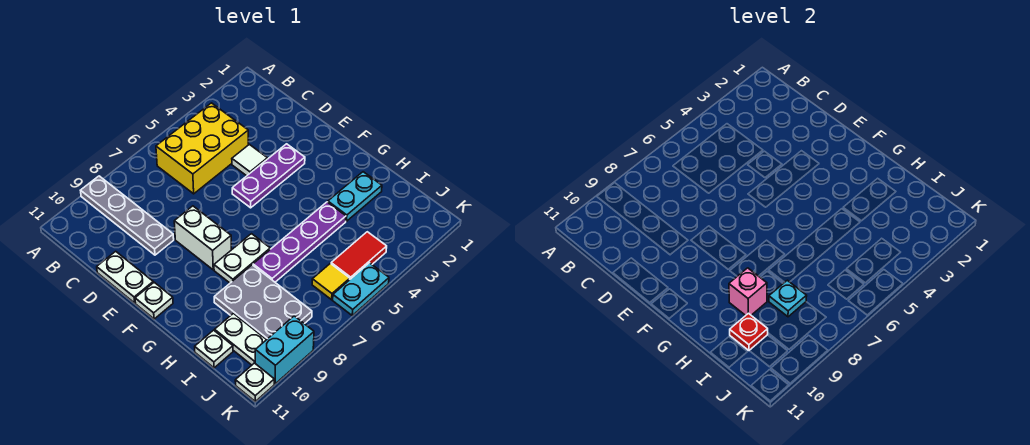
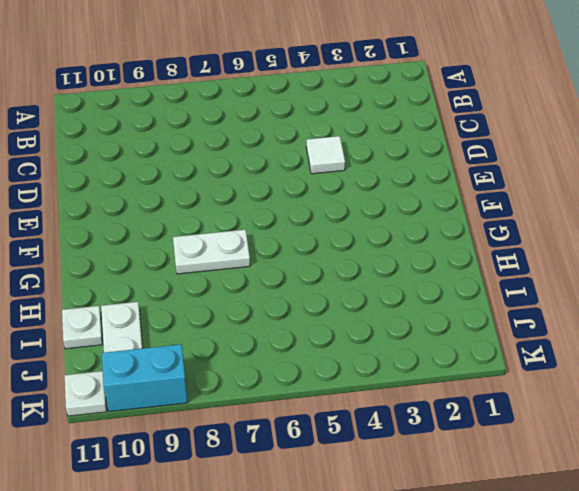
none -> grey plate A9:D9 level 1
none -> yellow brick B4:C6 level 1
none -> white plate D11:E11 level 1

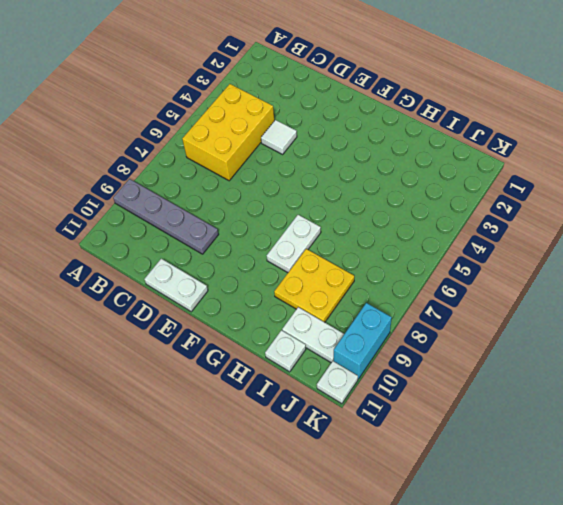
yellow plate H8:I9 level 1 -> grey plate H8:J9 level 1
none -> purple plate E3:E5 level 1
none -> white brick E8:F8 level 1
none -> white plate F11 level 1

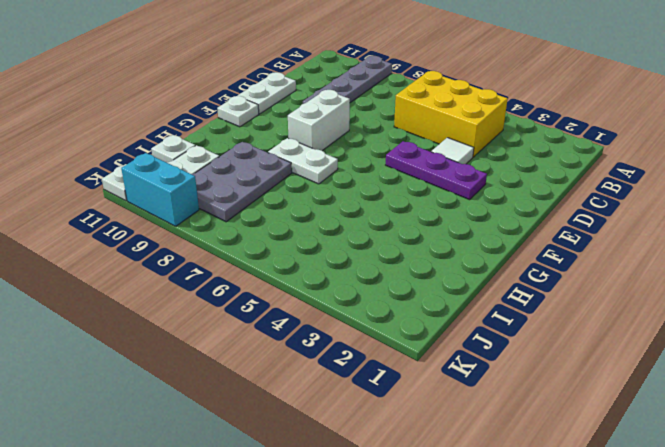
none -> cyan plate H2:H3 level 1
none -> purple plate H4:H7 level 1
none -> red tile J4:J5 level 1

